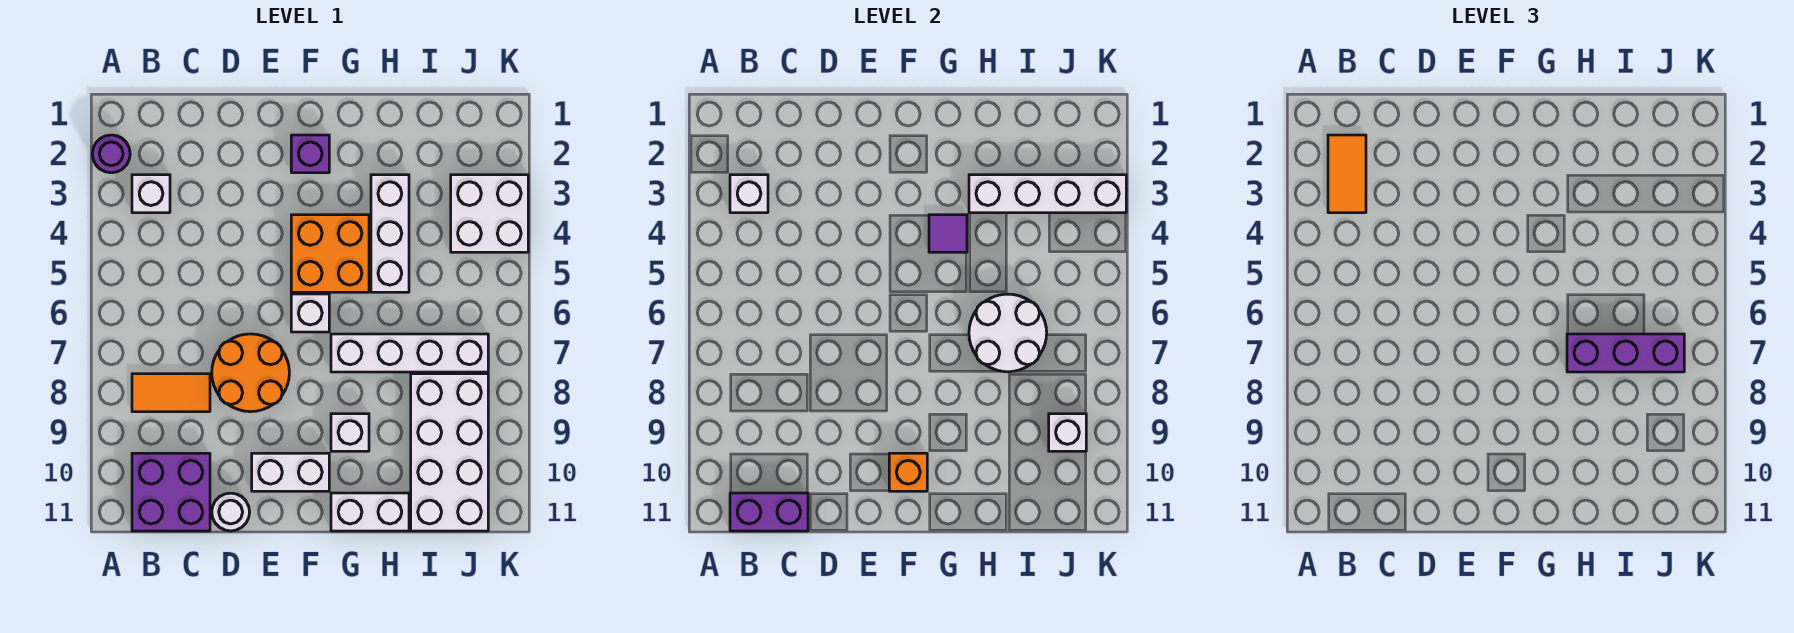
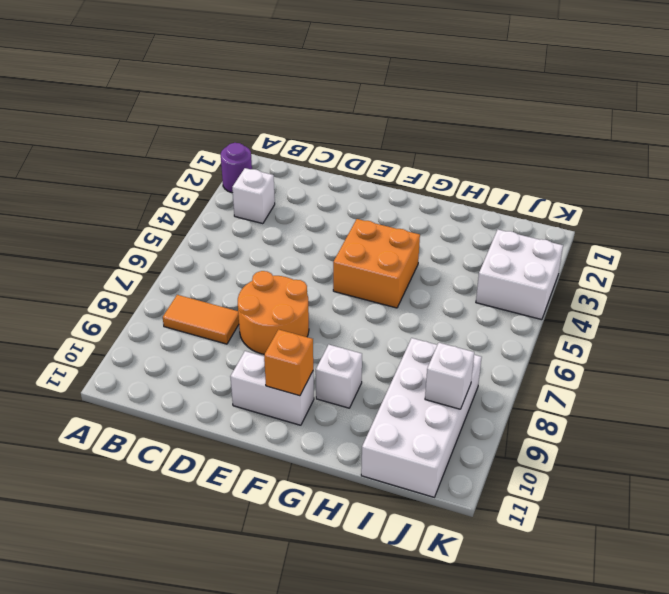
none -> purple brick B10:C11 level 1
none -> white round brick D11 level 1
none -> purple brick F2 level 1

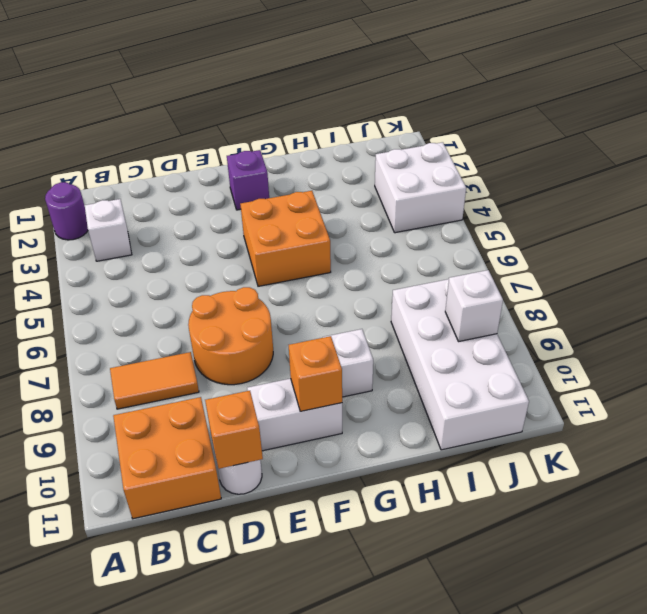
orange brick B10:C11 level 1 -> purple brick B10:C11 level 1
orange brick D11 level 2 -> none
none -> white brick F6 level 1
none -> white brick G7:J7 level 1
none -> white brick G11:H11 level 1

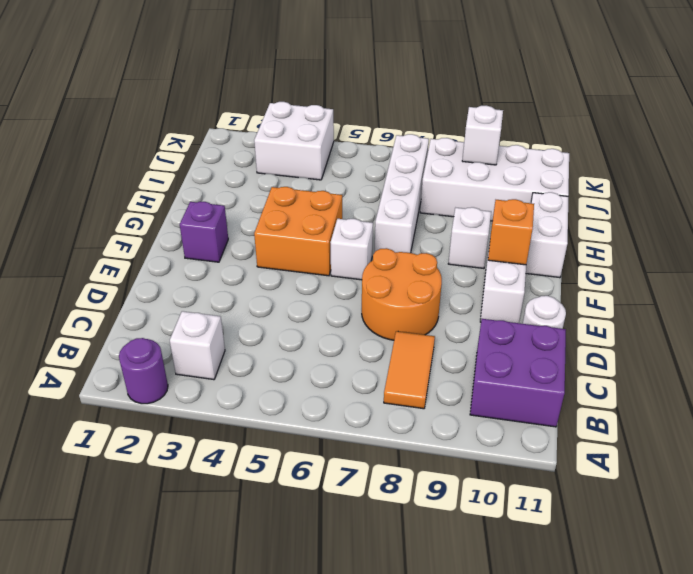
none -> white brick H3:H5 level 1
none -> white brick B3 level 2
none -> purple brick B11:C11 level 2

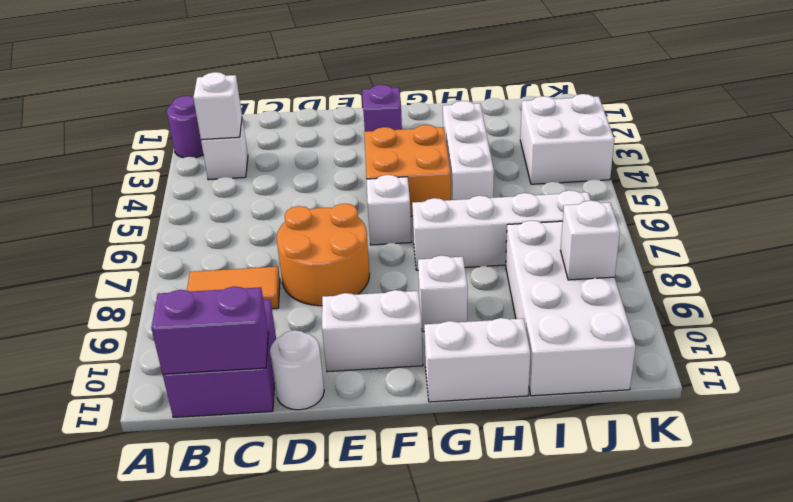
none -> orange brick F10 level 2
none -> purple tile G4 level 2
none -> white brick H3:K3 level 2

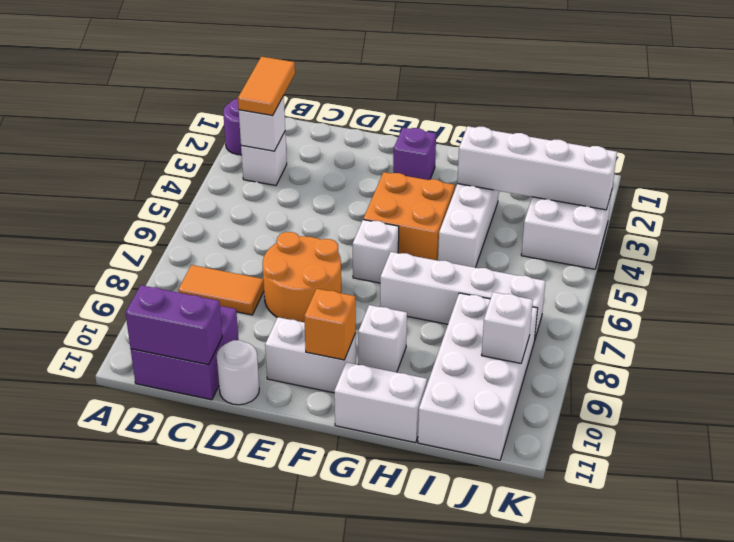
none -> purple tile G4 level 2
none -> white round brick H6:I7 level 2
none -> purple brick H7:J7 level 3

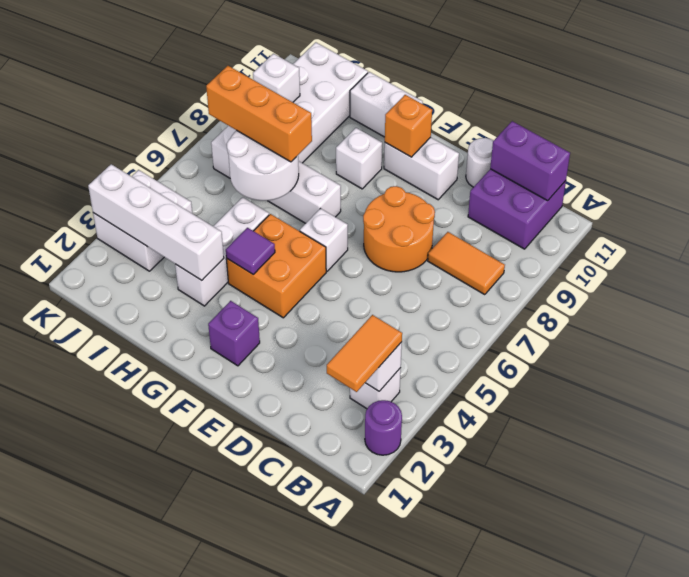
orange brick H7:J7 level 3 -> purple brick H7:J7 level 3

